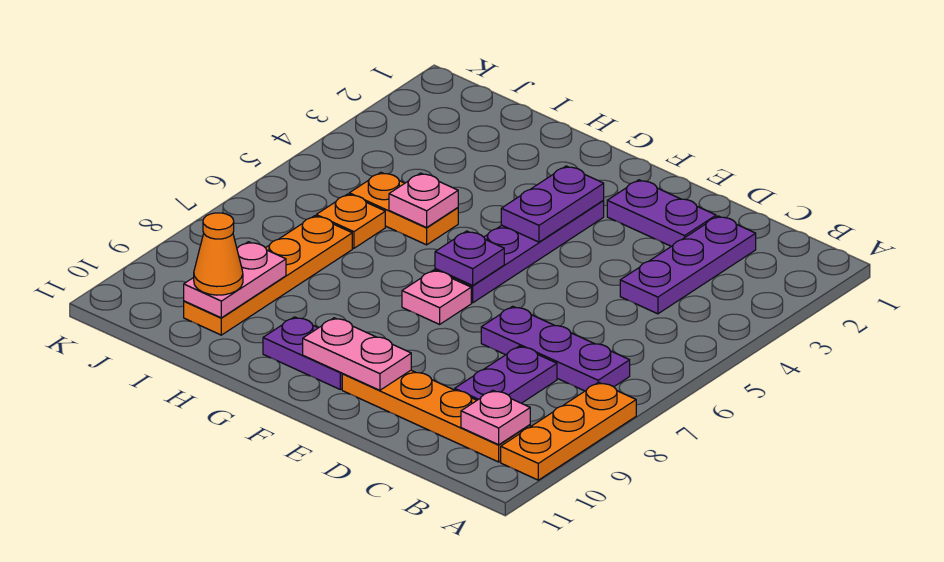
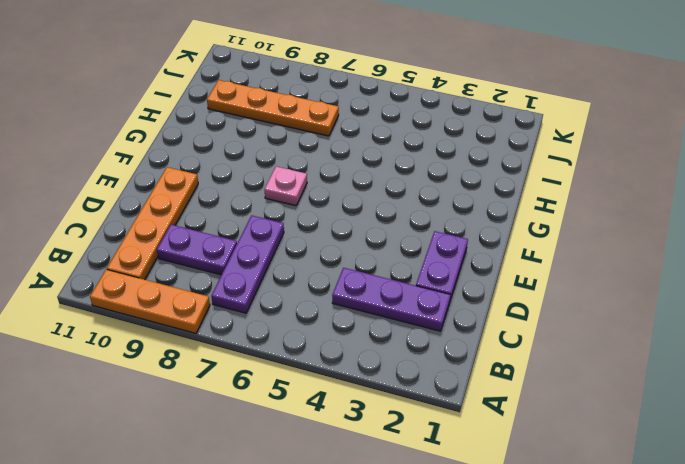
none -> purple plate F3:F6 level 1
none -> purple plate F10:G10 level 1
none -> orange plate H5:I5 level 1

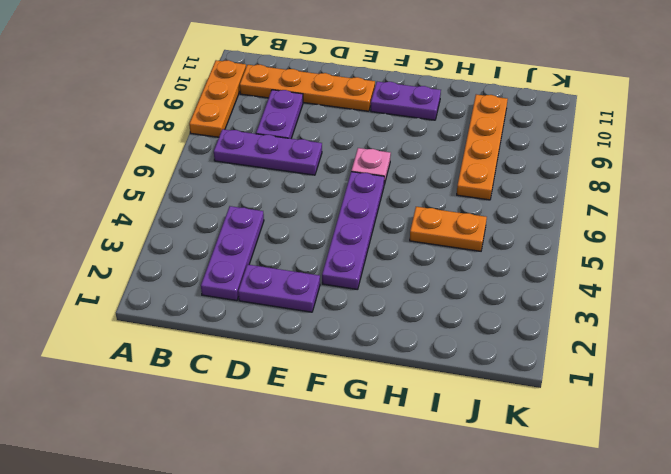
none -> orange plate I6 level 1
none -> pink plate B10 level 2
none -> pink plate E10:F10 level 2

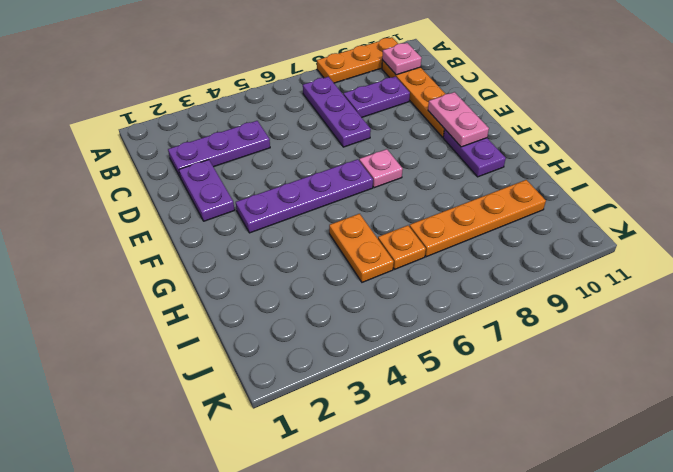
none -> purple plate F3:F4 level 2
none -> purple plate F6 level 2
none -> pink plate H5 level 2

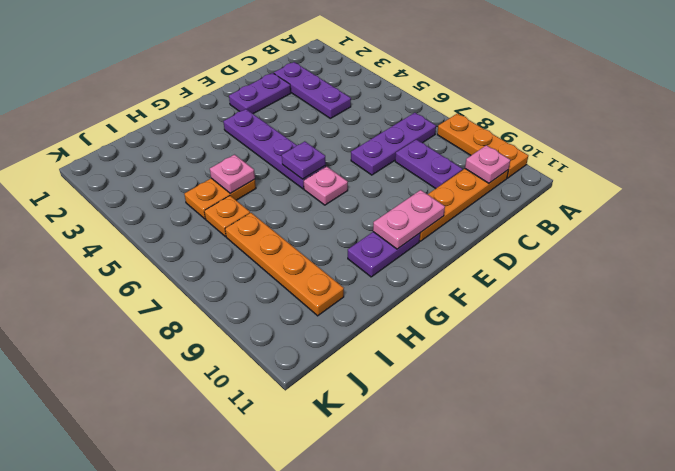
none -> purple plate F3:F4 level 2
none -> pink plate I9:I10 level 2
none -> orange cone I10 level 3

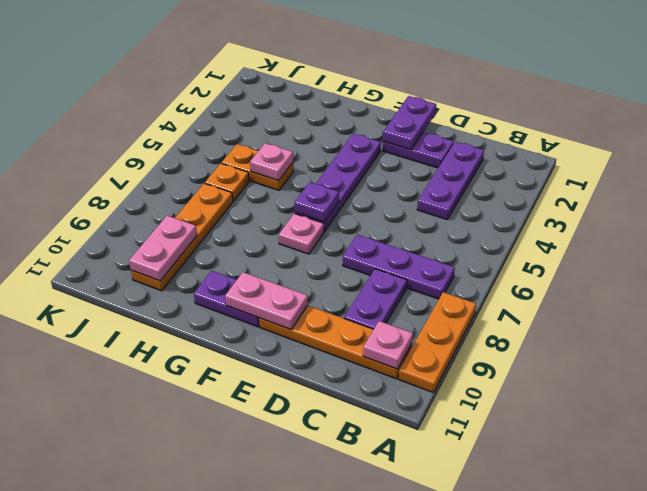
purple plate E1:E2 level 2 -> purple plate F3:F4 level 2
none -> orange cone I10 level 3

